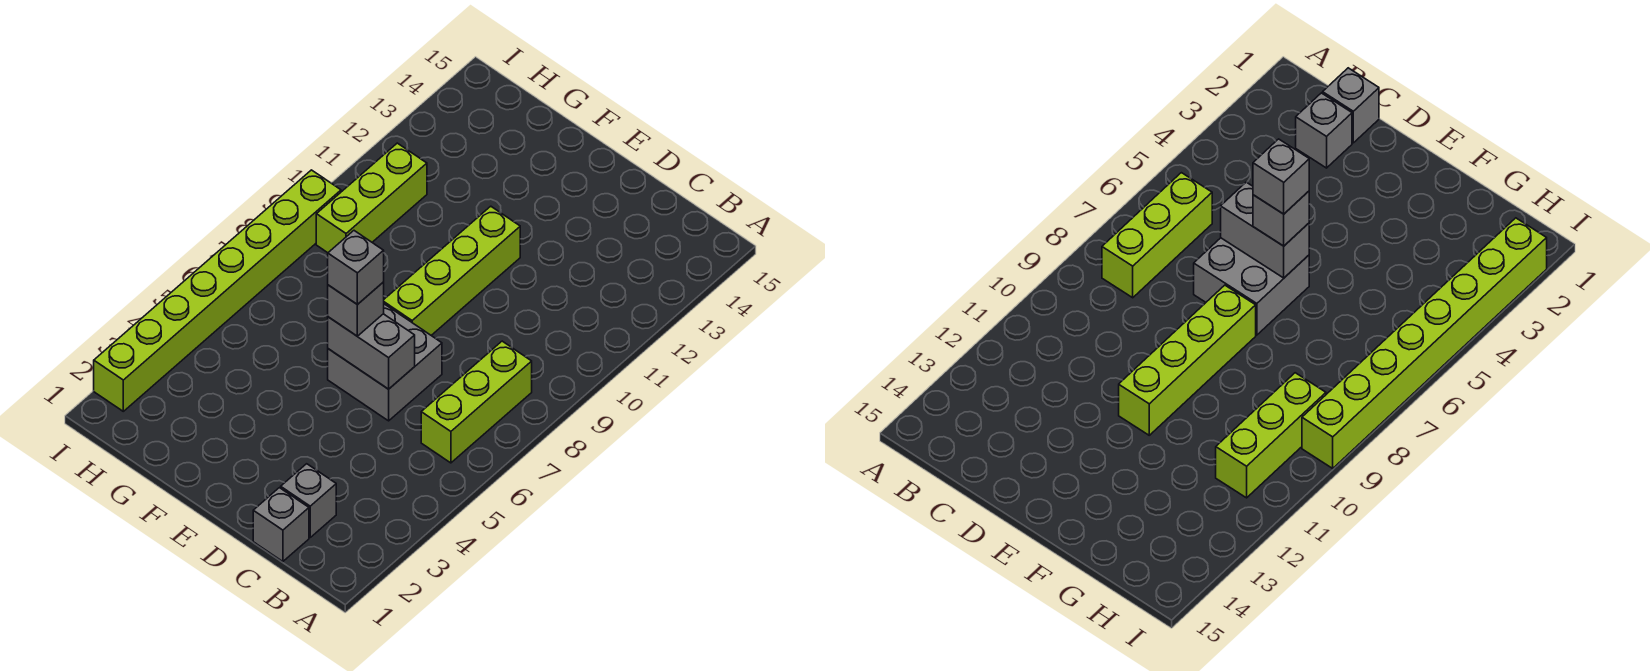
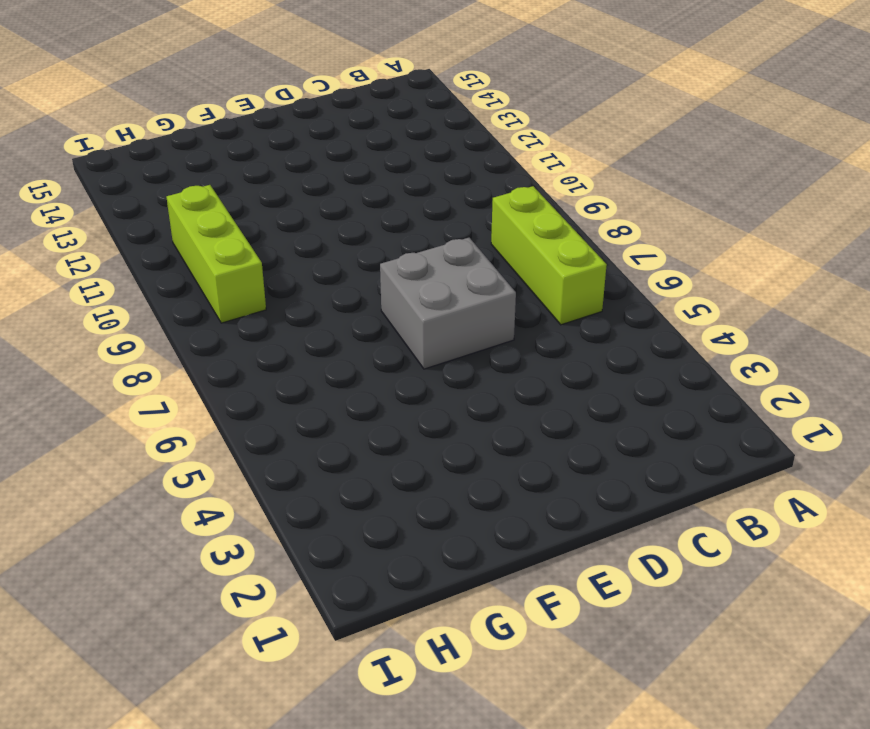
none -> grey brick C1 level 1
none -> grey brick C2 level 1

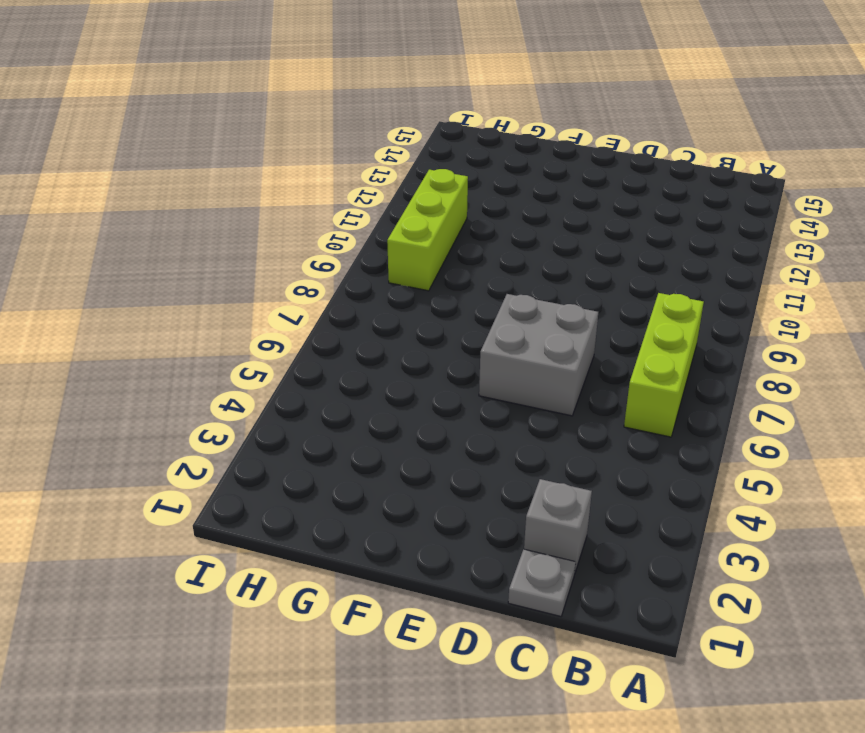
grey plate C1 level 1 -> grey brick C1 level 1
none -> lime brick E8:E11 level 1
none -> lime brick I2:I9 level 1

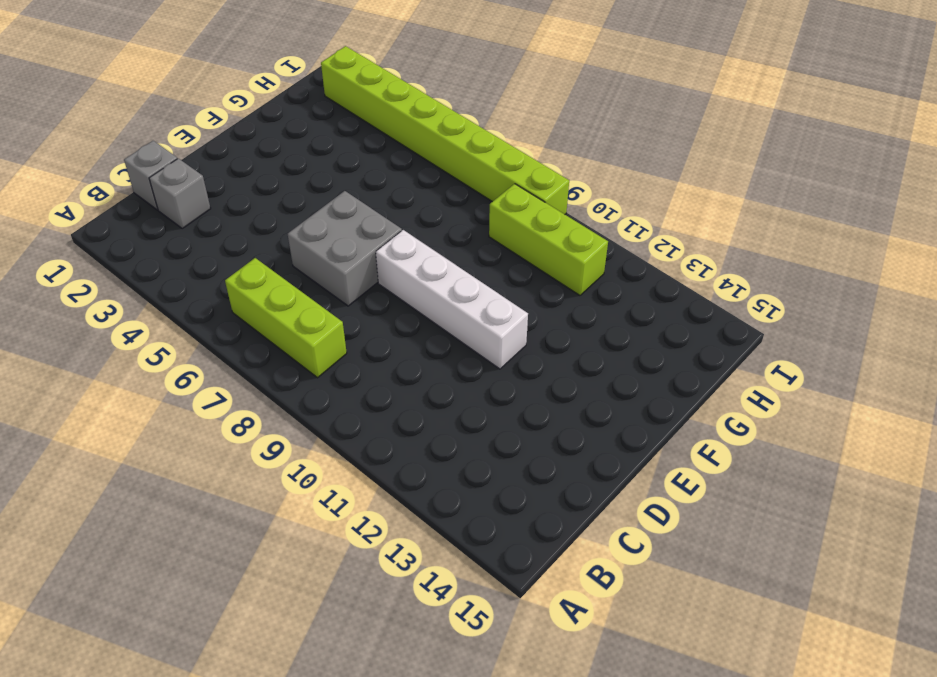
white brick E8:E11 level 1 -> lime brick E8:E11 level 1
none -> grey brick D6:E6 level 2
none -> grey brick E6 level 3

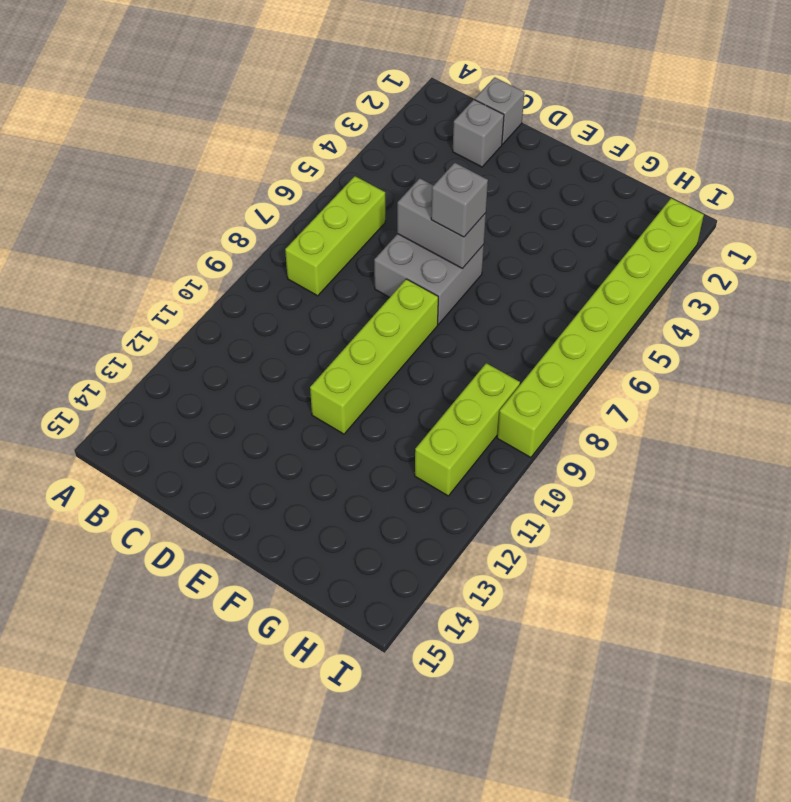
none -> grey brick E6 level 4

